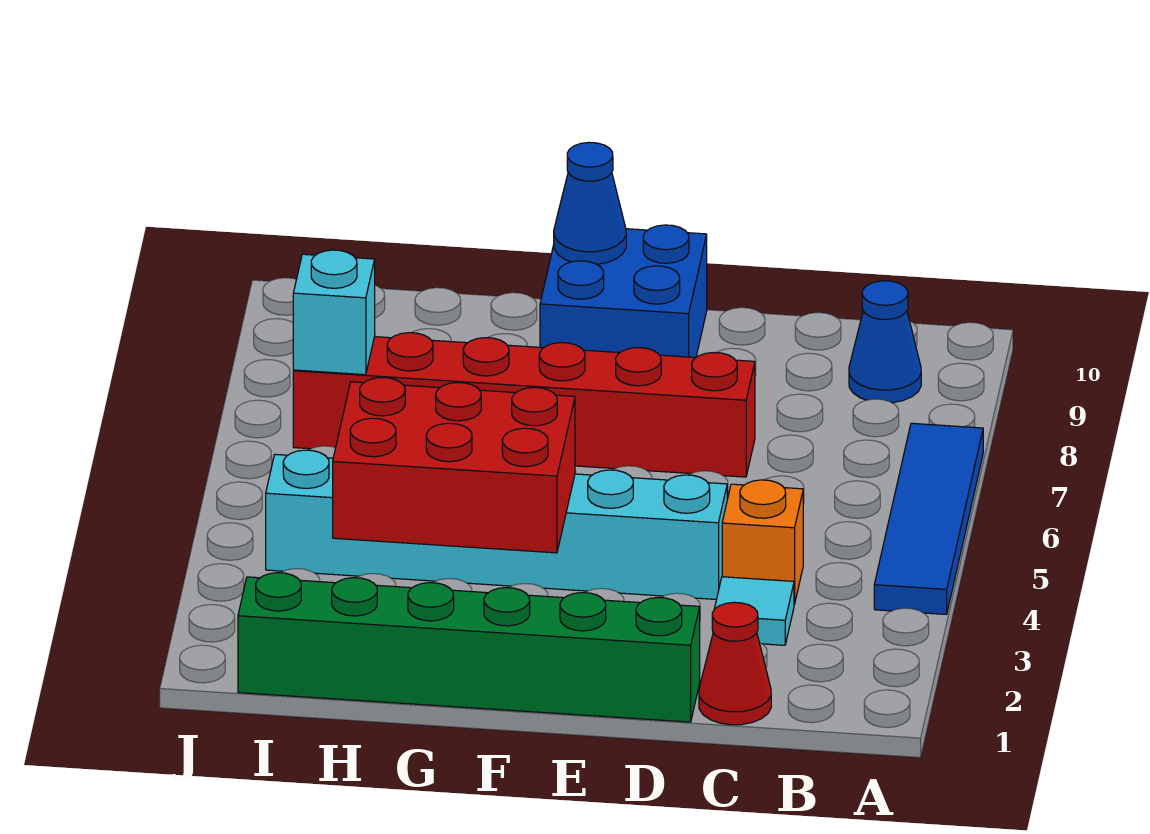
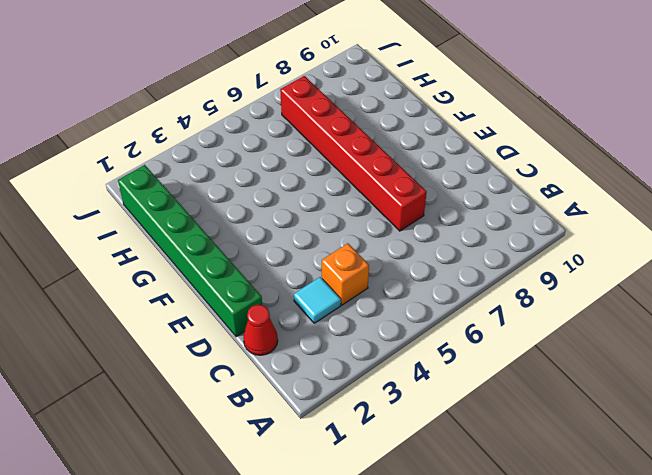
none -> blue tile A4:A7 level 1
none -> blue cone B9 level 1
none -> cyan brick D4:I4 level 1

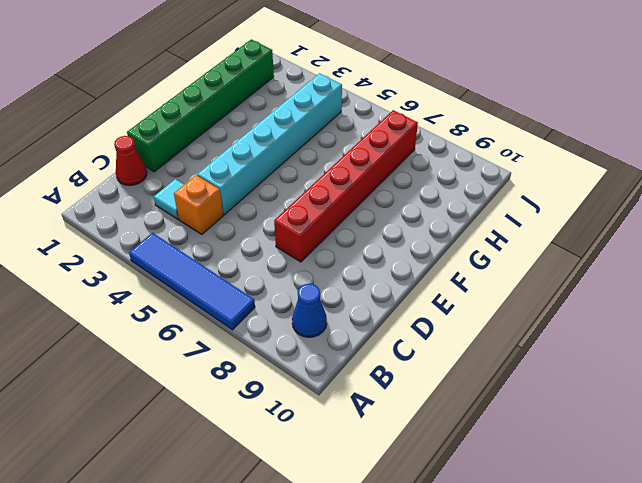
none -> blue brick E9:F10 level 1
none -> red brick F3:H4 level 2
none -> blue cone F10 level 2

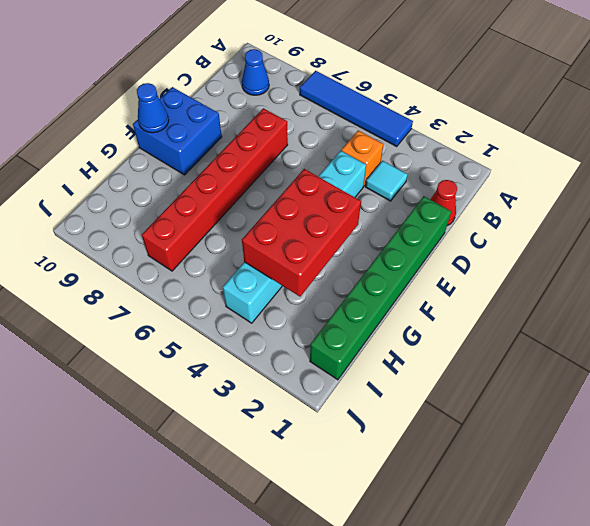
none -> cyan brick I7 level 2

